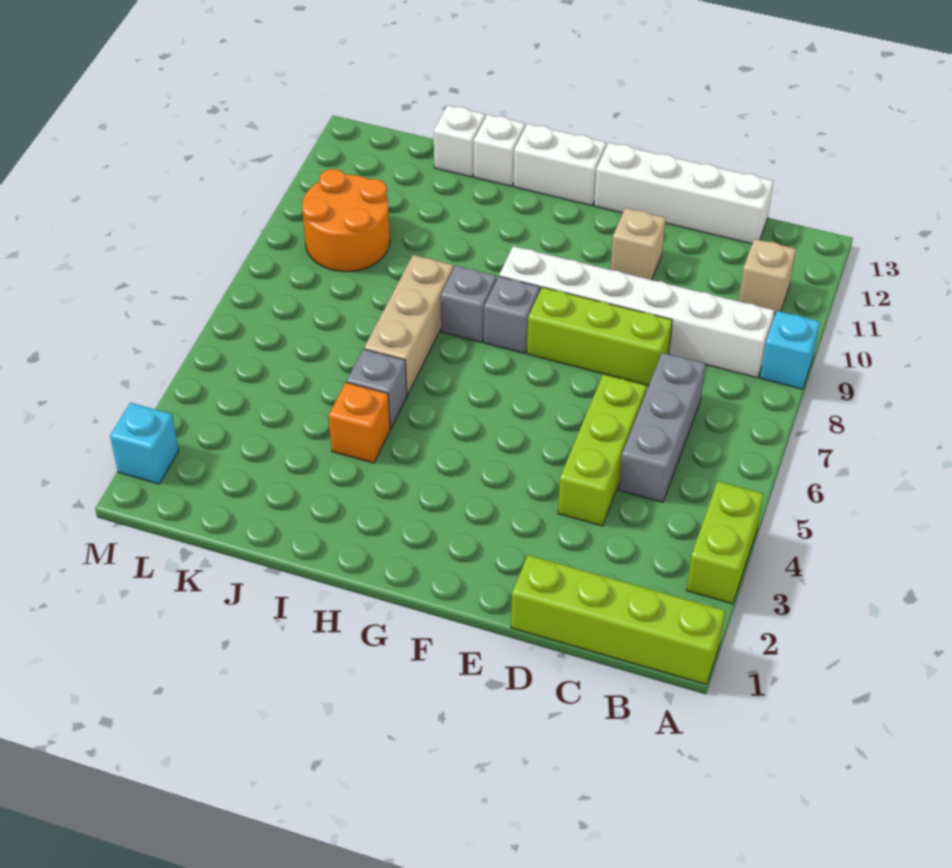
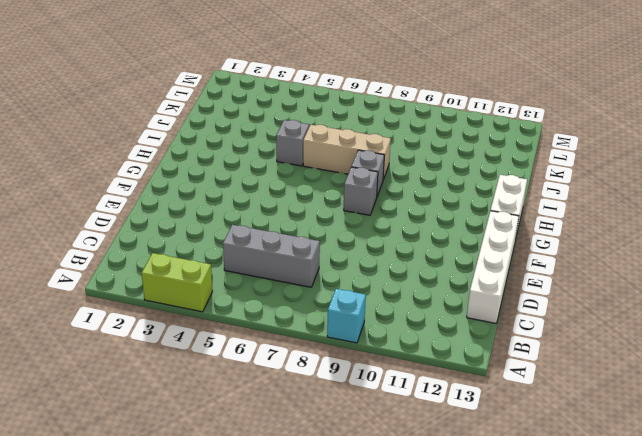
none -> lime brick A1:D1 level 1
none -> white brick B9:G9 level 1
none -> tan brick B11 level 1

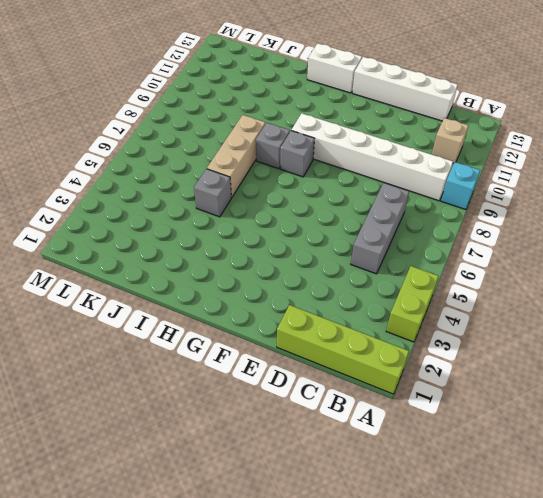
none -> lime brick D4:D6 level 1
none -> lime brick D8:F8 level 1
none -> tan brick E11 level 1

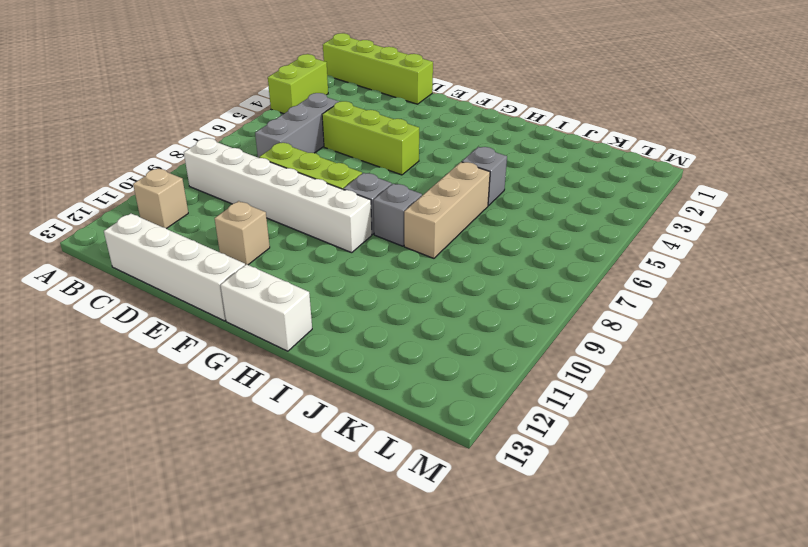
lime brick D5:F5 level 1 -> lime brick D4:D6 level 1
none -> cyan brick A9 level 1
none -> orange brick I4 level 1
none -> white brick I13 level 1

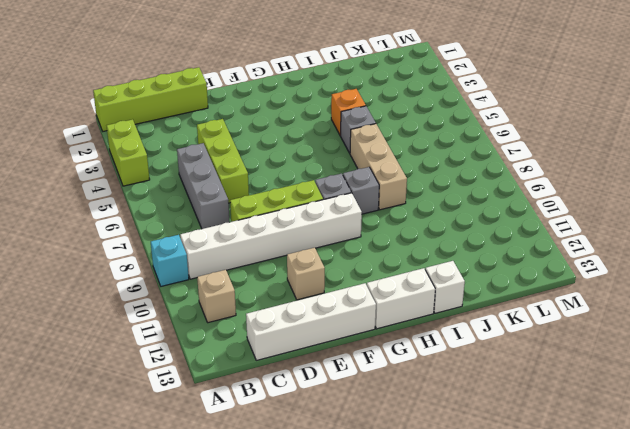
none -> white brick J13 level 1
none -> orange round brick K9:L10 level 1
none -> cyan brick M2 level 1

